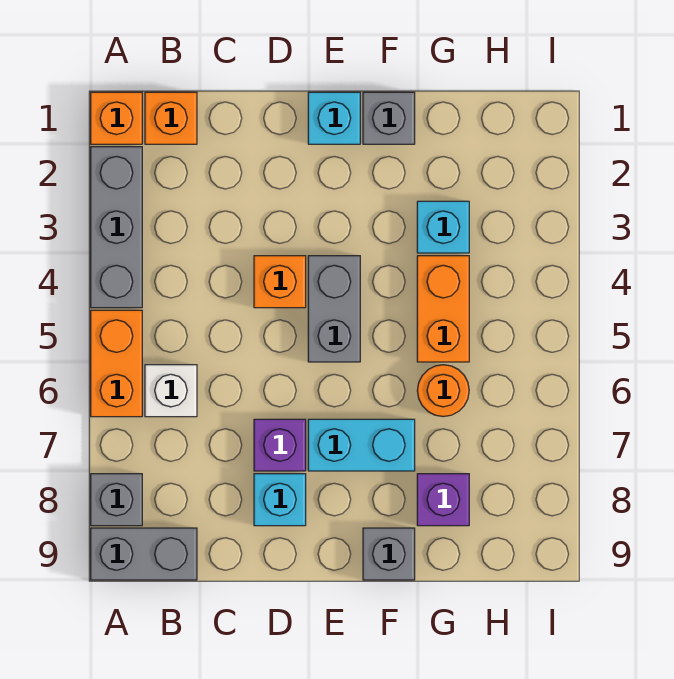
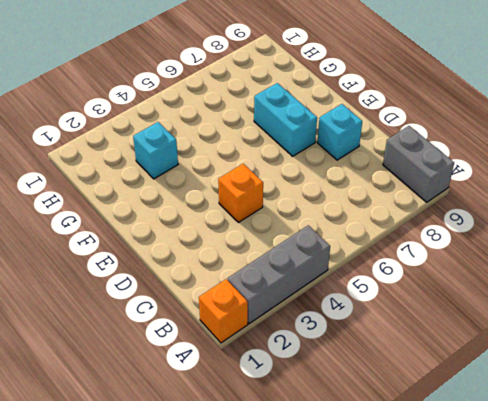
none -> orange brick A5:A6 level 1
none -> grey brick A8 level 1
none -> orange brick B1 level 1

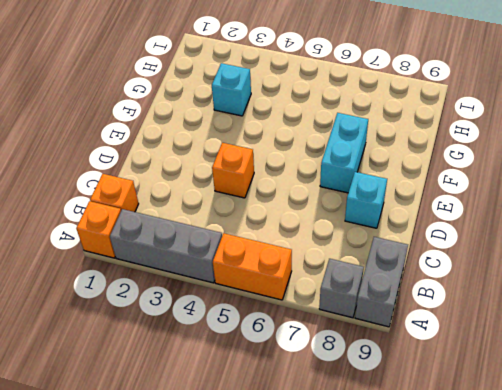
none -> white brick B6 level 1
none -> purple brick D7 level 1
none -> cyan brick E1 level 1

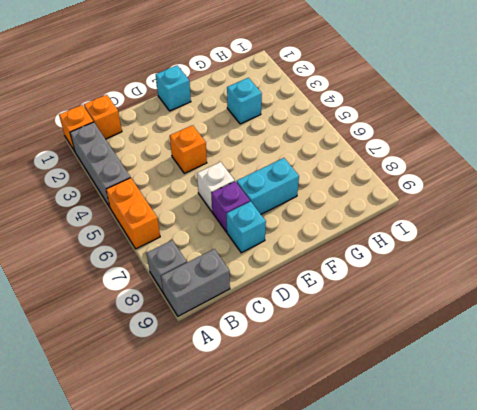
white brick D6 level 1 -> white brick B6 level 1
none -> grey brick E4:E5 level 1
none -> grey brick F1 level 1
none -> grey brick F9 level 1

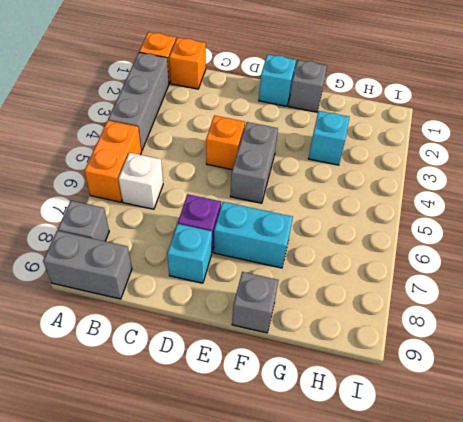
none -> orange brick G4:G5 level 1
none -> orange round brick G6 level 1
none -> purple brick G8 level 1

